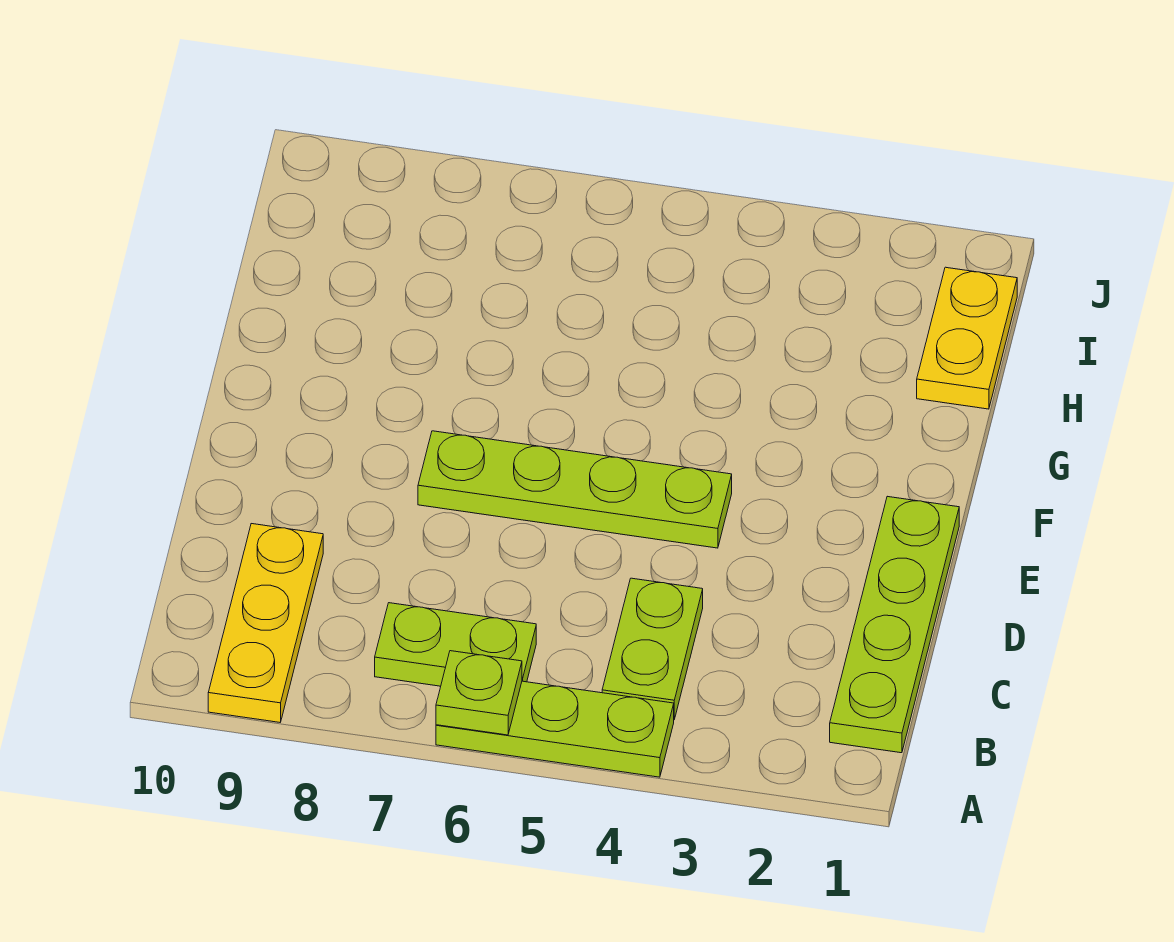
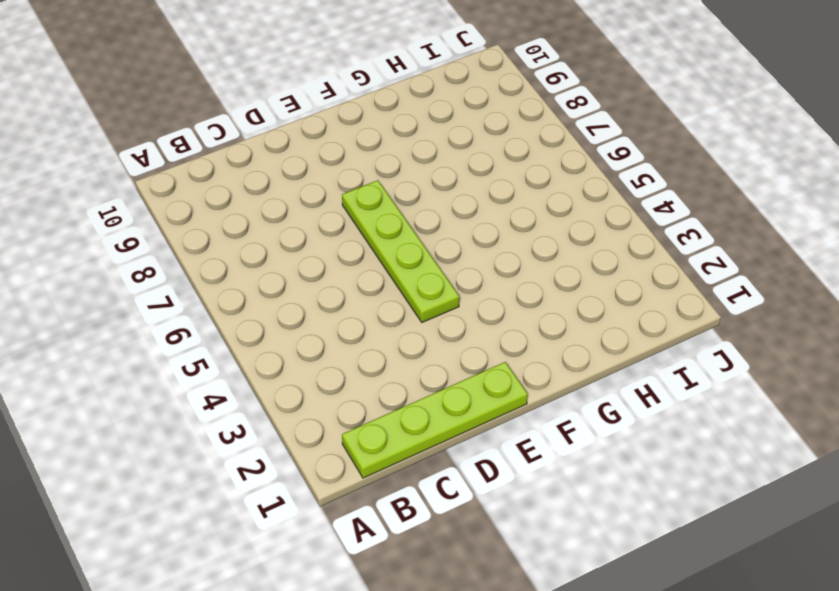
none -> lime plate A4:A6 level 1
none -> yellow plate A9:C9 level 1

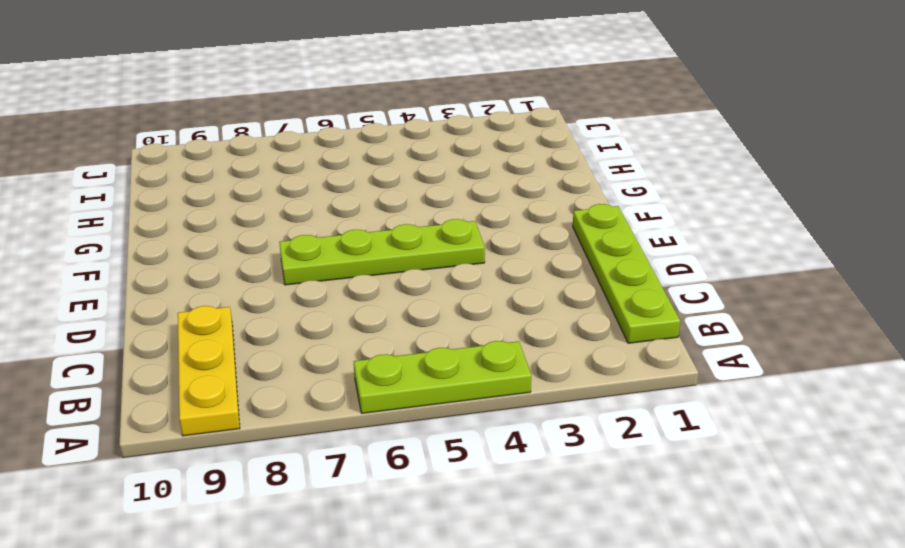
none -> lime plate B4:C4 level 1
none -> lime plate B6:B7 level 1

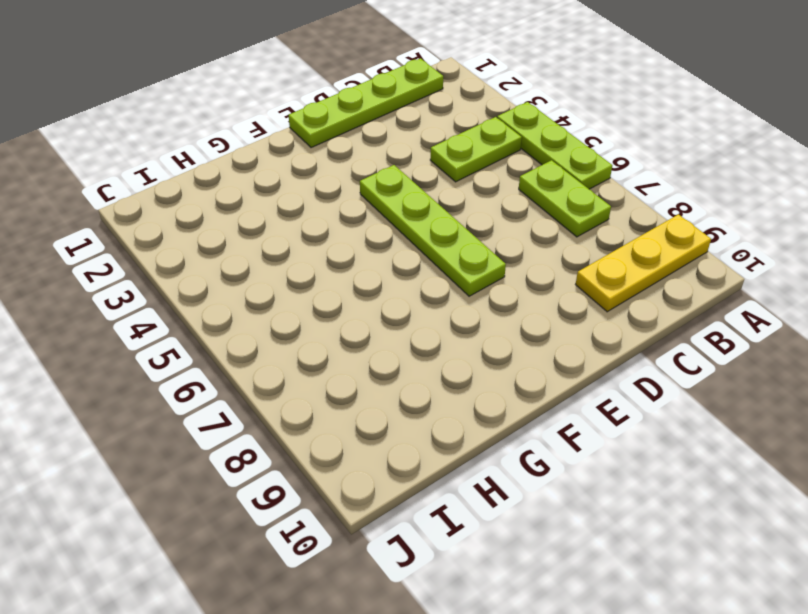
none -> yellow plate H1:I1 level 1
none -> lime plate A6 level 2

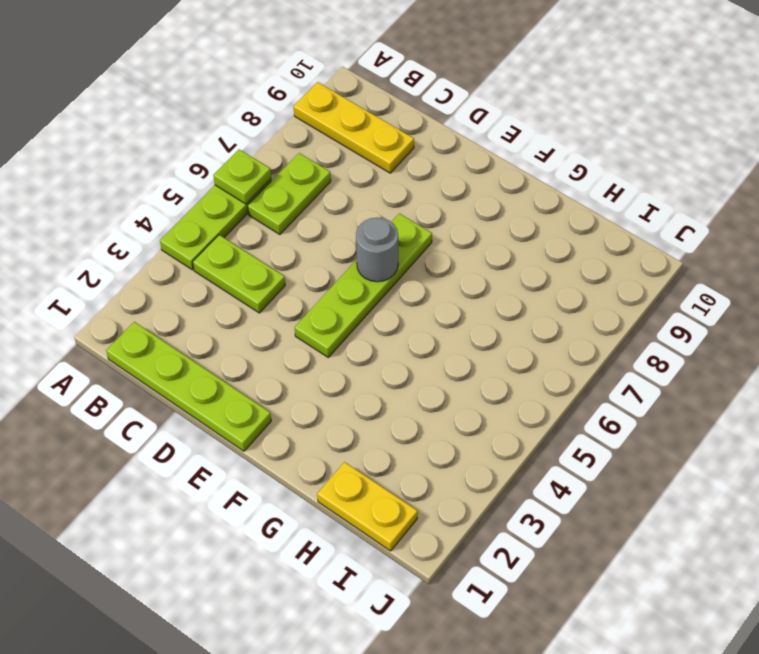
grey round brick E6 level 2 -> none

